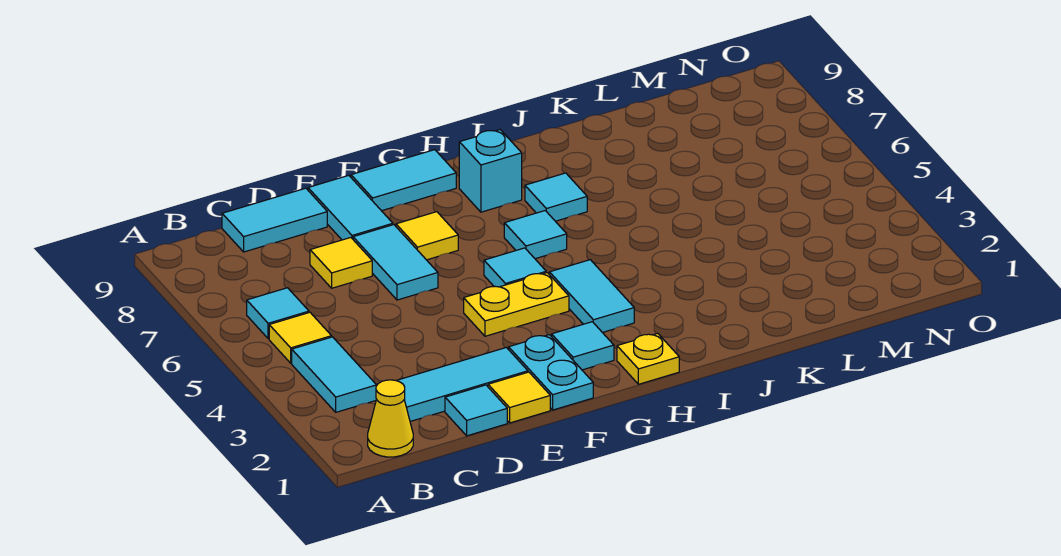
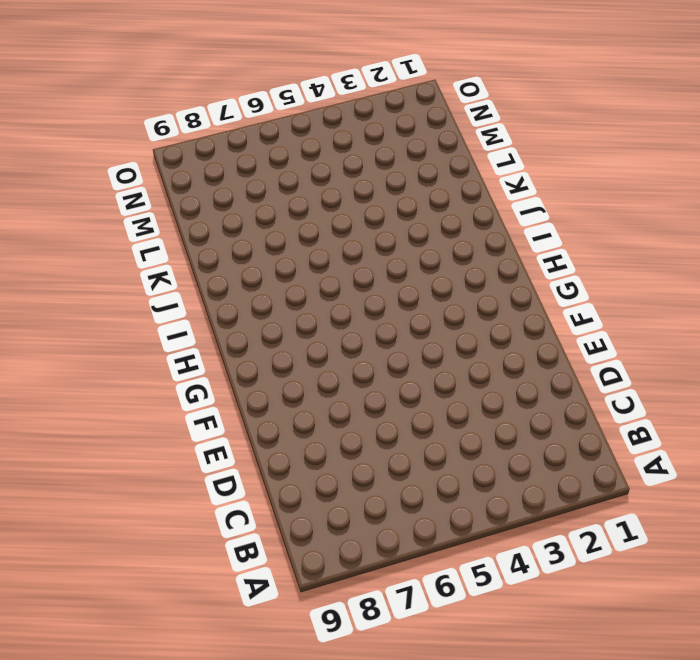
none -> yellow cone B1 level 1
none -> cyan tile B3:B4 level 1
none -> yellow tile B5 level 1

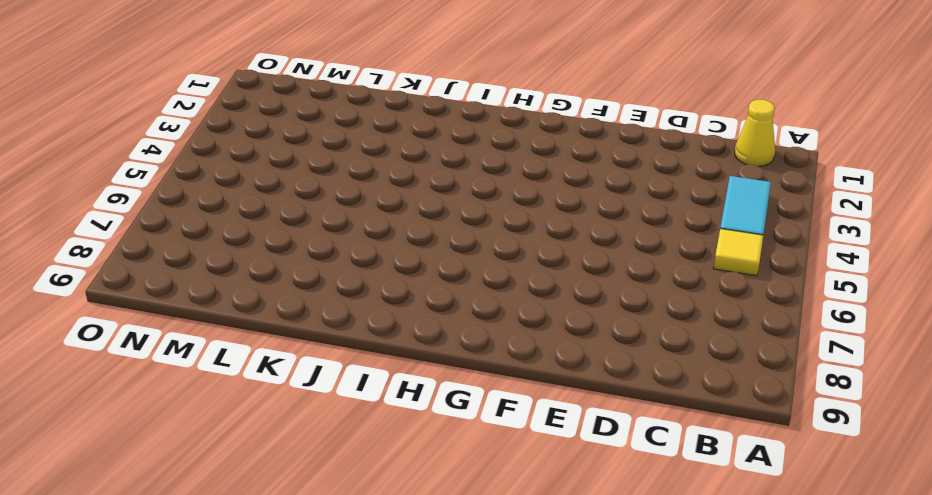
none -> cyan tile B6 level 1
none -> cyan tile C2:E2 level 1
none -> cyan tile C9:D9 level 1

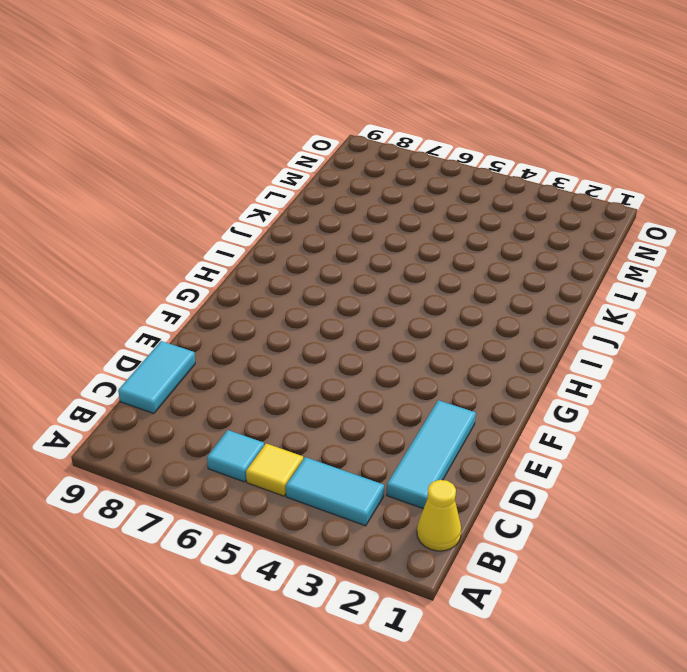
none -> cyan tile D1 level 1
none -> yellow tile D7 level 1
none -> yellow tile E1 level 1

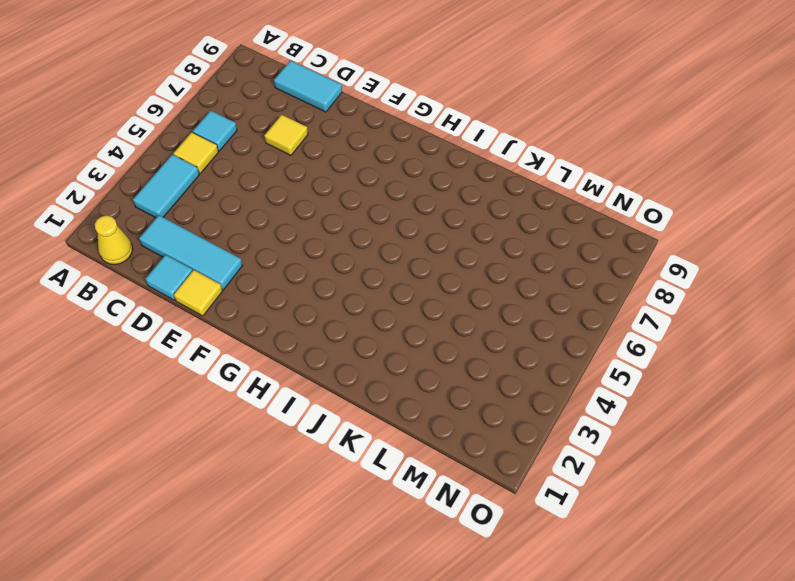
none -> cyan tile E6:E7 level 1
none -> cyan tile E8:E9 level 1
none -> cyan plate F1:F2 level 1

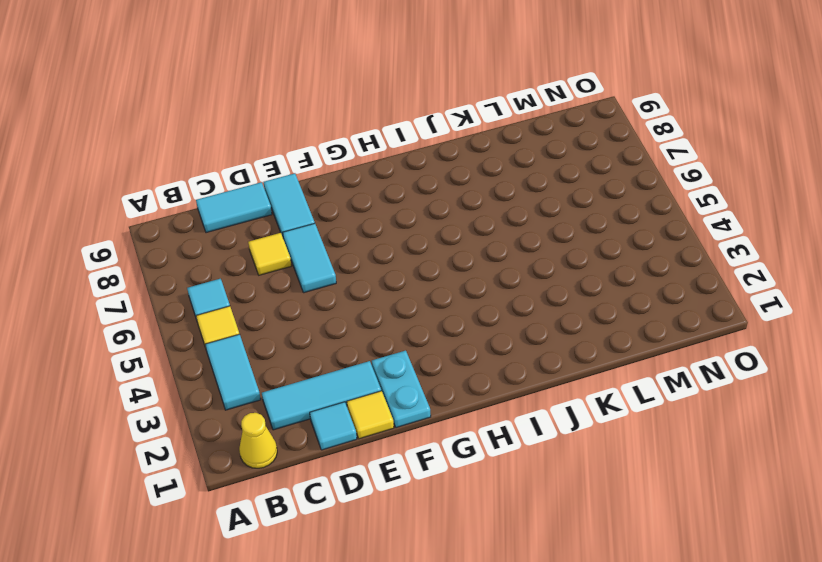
none -> yellow plate F4:G4 level 1
none -> yellow tile F7 level 1
none -> cyan tile F9:G9 level 1

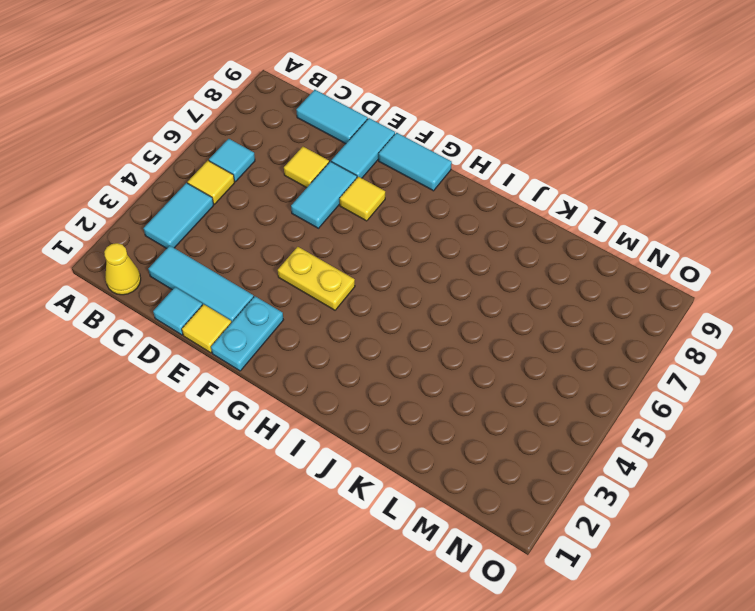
none -> cyan tile G2 level 1
none -> cyan tile G5 level 1
none -> yellow plate H1 level 1

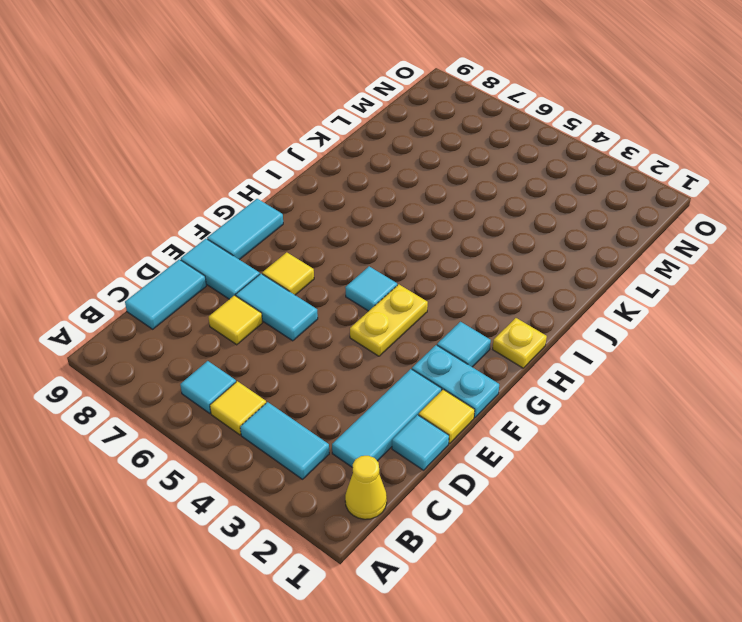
none -> cyan tile H3:H4 level 1
none -> cyan tile H6 level 1
none -> cyan brick H8 level 1

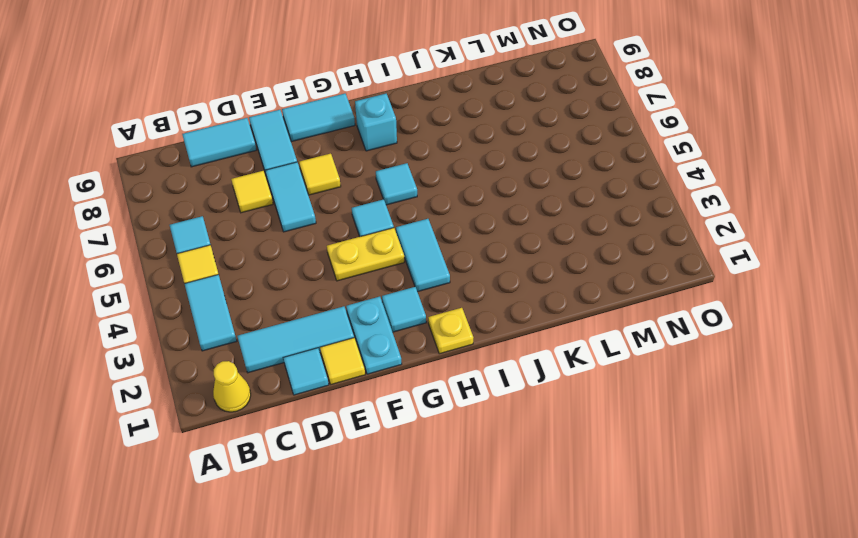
none -> cyan tile I7 level 1

